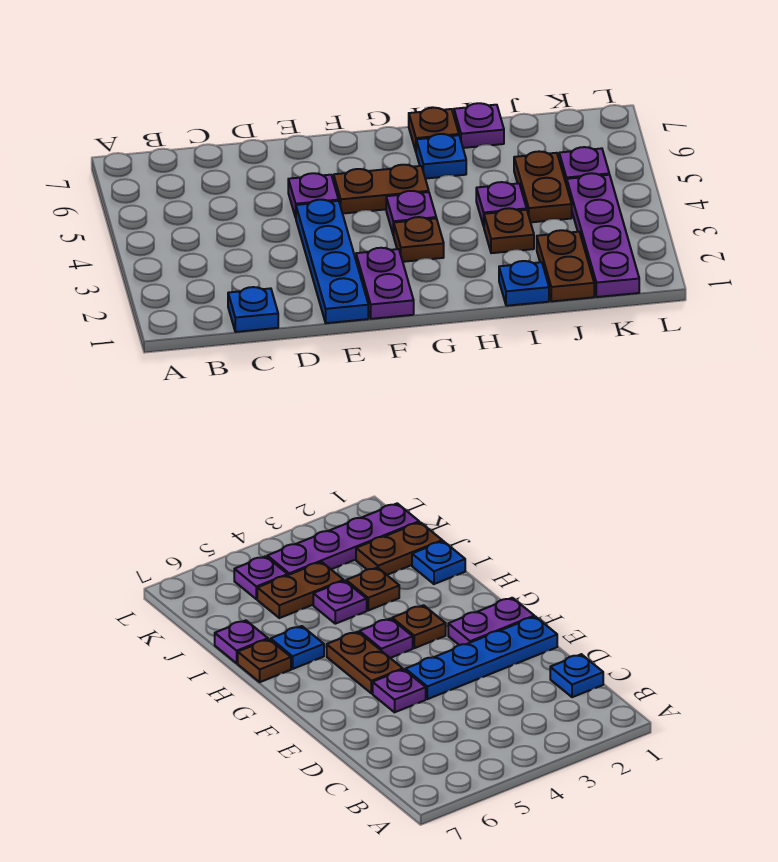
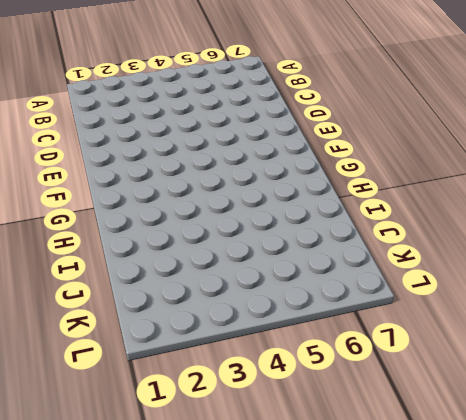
none -> blue plate C1 level 1
none -> blue plate E1:E4 level 1
none -> purple plate E5 level 1

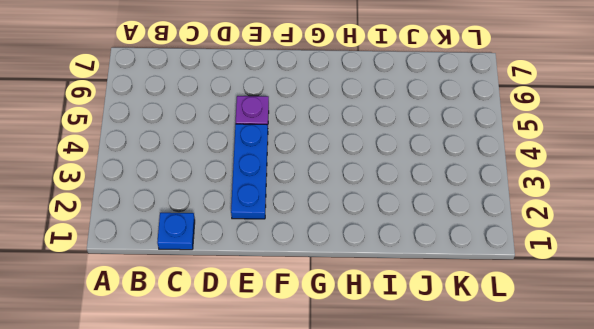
blue plate E2:E4 level 1 -> blue plate E1:E4 level 1
none -> purple plate F1:F2 level 1
none -> brown plate F5:G5 level 1
none -> brown plate G3 level 1

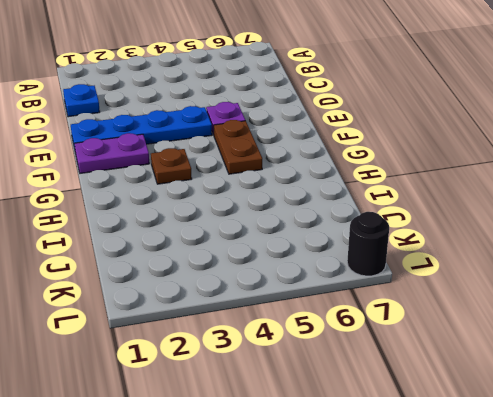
black round brick L7 level 1 -> none
none -> purple plate G4 level 1
none -> blue plate H6 level 1
none -> brown plate H7 level 1

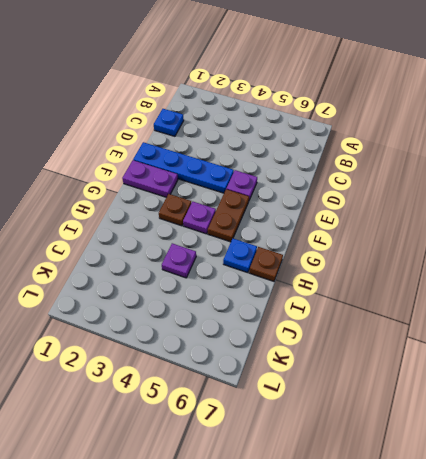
none -> blue plate I1 level 1
none -> brown plate I3 level 1
none -> purple plate I7 level 1

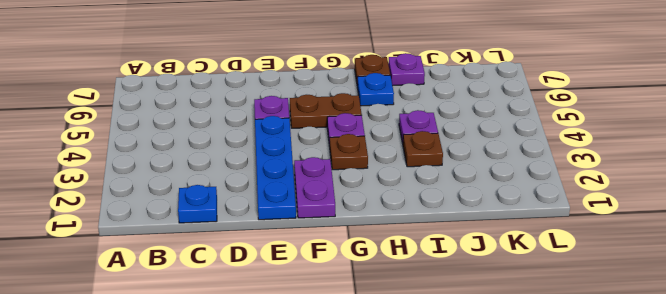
none -> blue plate I1 level 1
none -> brown plate J1:J2 level 1
none -> brown plate J4:J5 level 1

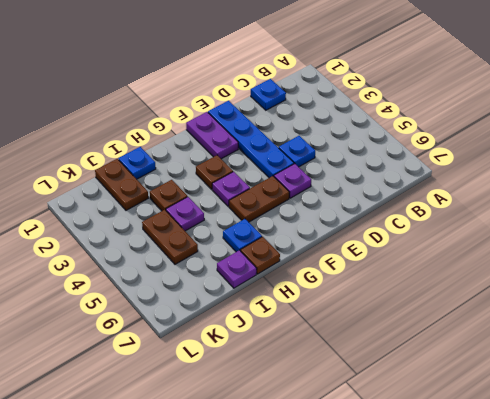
blue plate D4 level 1 -> none
none -> purple plate K1:K4 level 1
none -> purple plate K5 level 1

